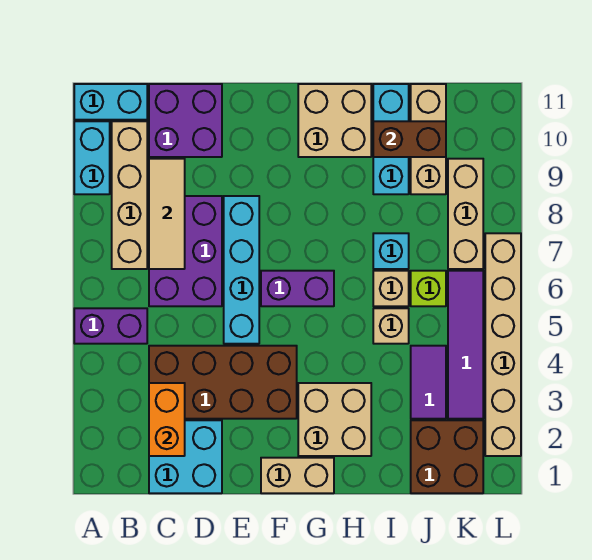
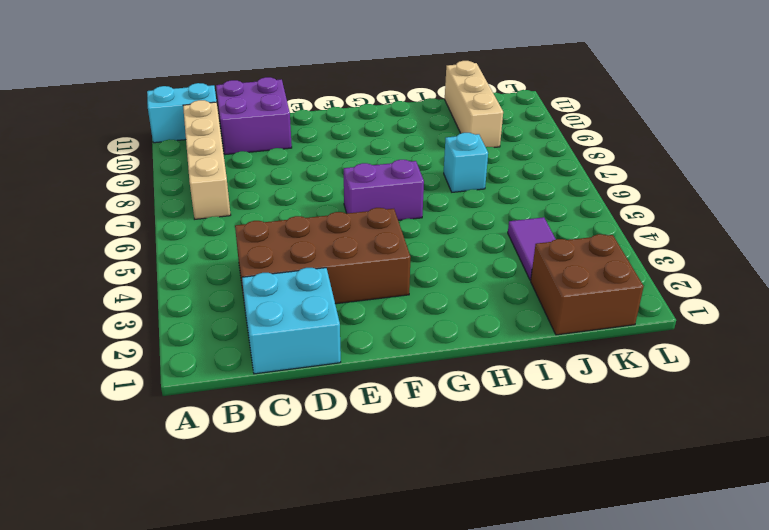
none -> purple brick A5:B5 level 1
none -> cyan brick A9:A10 level 1
none -> purple brick C6:D8 level 1

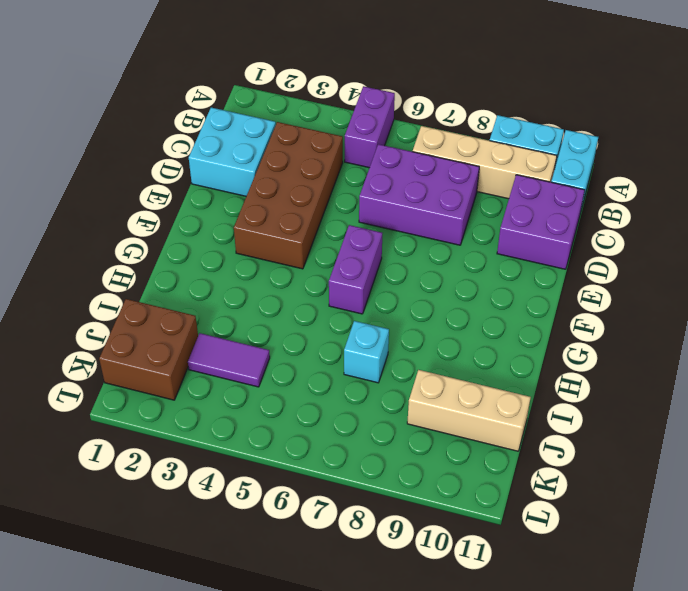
none -> cyan brick E5:E8 level 1
none -> tan brick F1:G1 level 1
none -> tan brick G2:H3 level 1

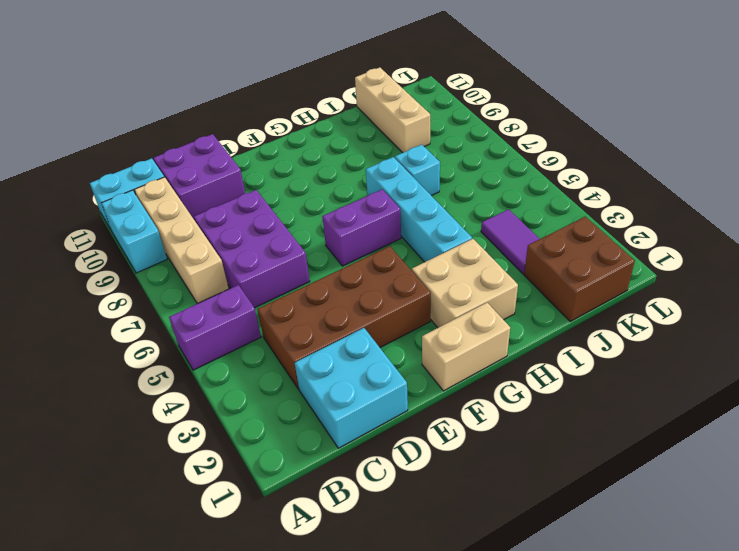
cyan brick H4:H7 level 1 -> cyan brick E5:E8 level 1
none -> tan brick G10:H11 level 1
none -> tan brick I5 level 1
none -> tan brick I6 level 1

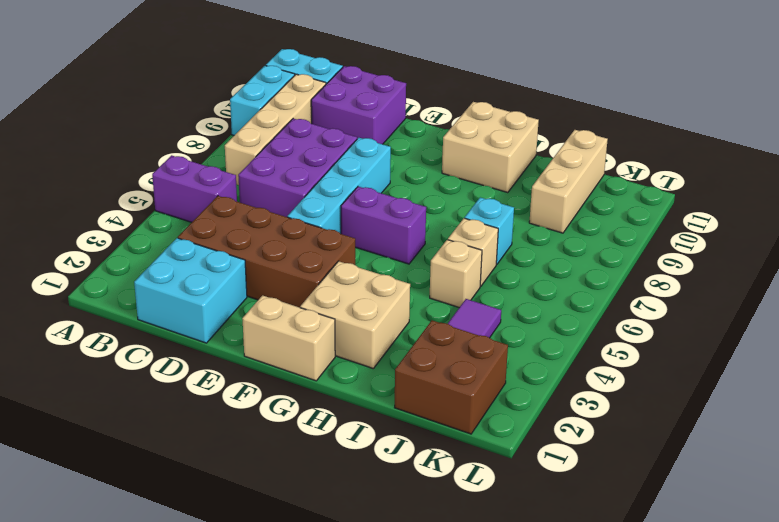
none -> cyan brick I9:I11 level 1
none -> lime brick J6 level 1
none -> purple tile K3:K6 level 1

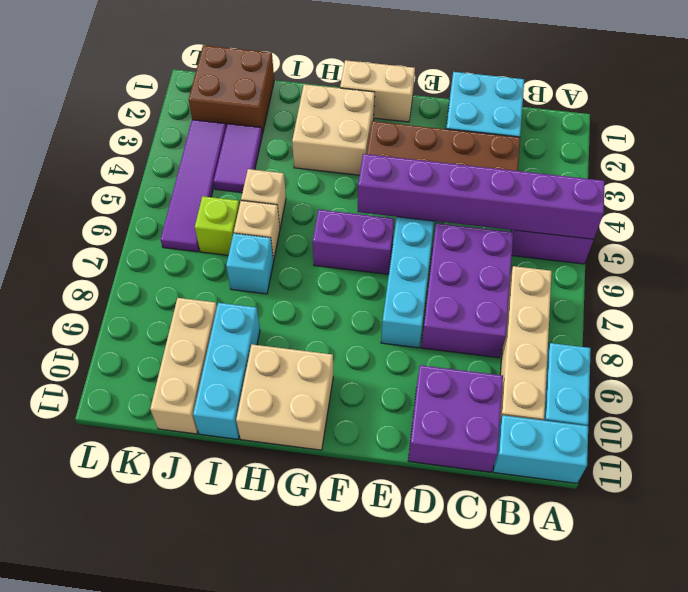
purple brick A5:F5 level 2 -> none
none -> tan brick K7:K9 level 1
none -> tan brick L2:L7 level 1
none -> orange brick C2:C3 level 2

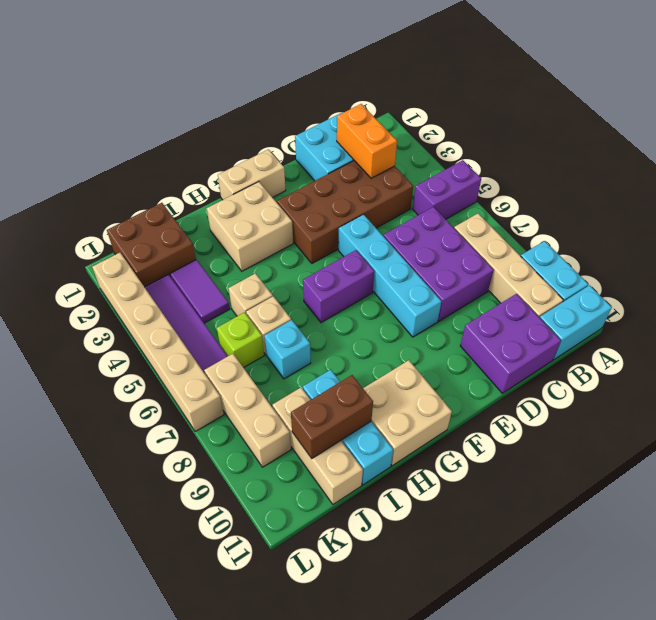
none -> tan tile C7:C9 level 2

